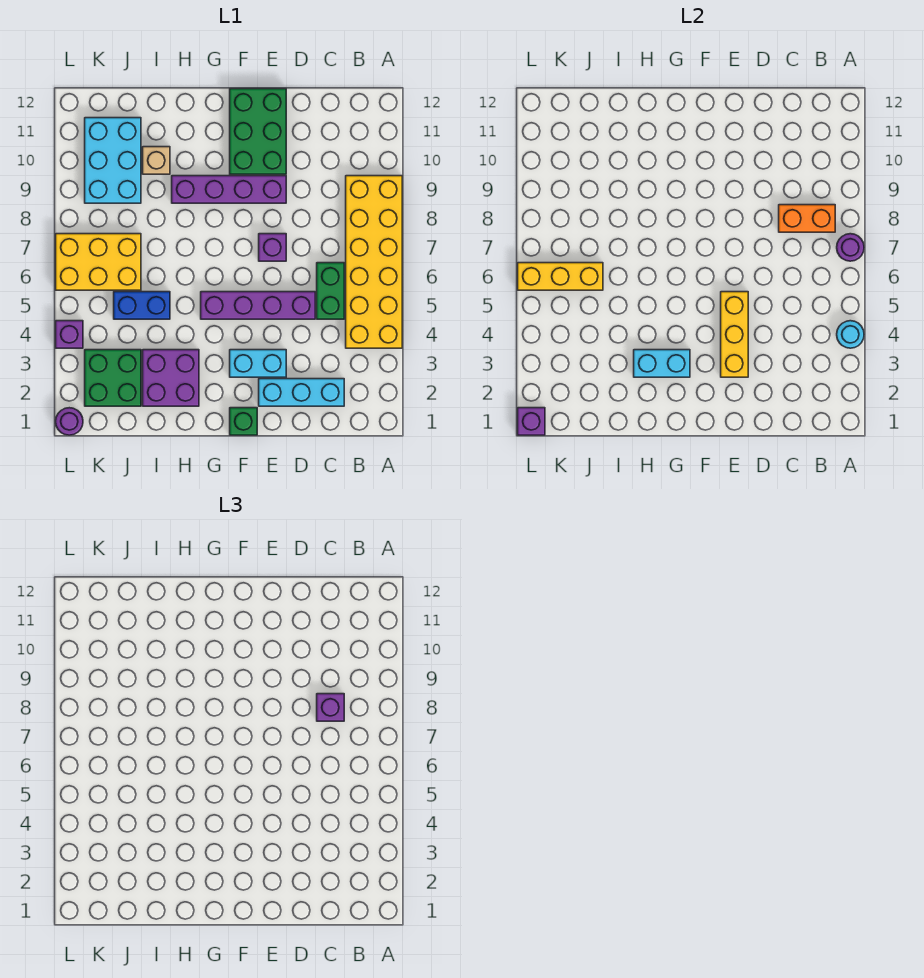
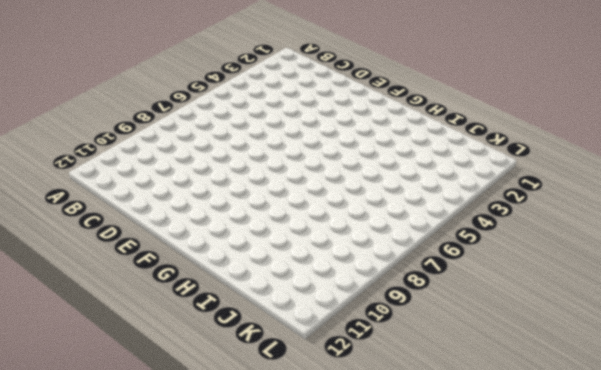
none -> yellow brick A4:B9 level 1
none -> cyan brick C2:E2 level 1
none -> green brick C5:C6 level 1

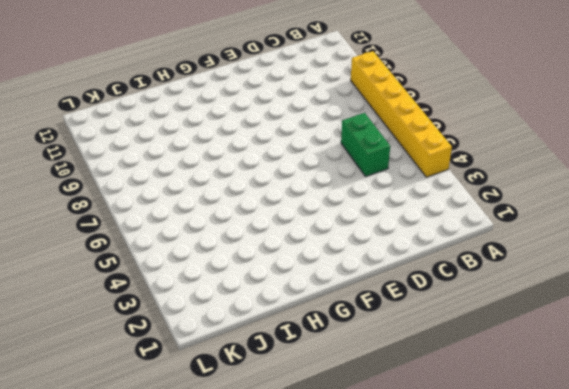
yellow brick A4:A9 level 1 -> yellow brick A4:B9 level 1
none -> cyan brick C2:E2 level 1
none -> purple brick D5:G5 level 1
none -> cyan brick E3:F3 level 1

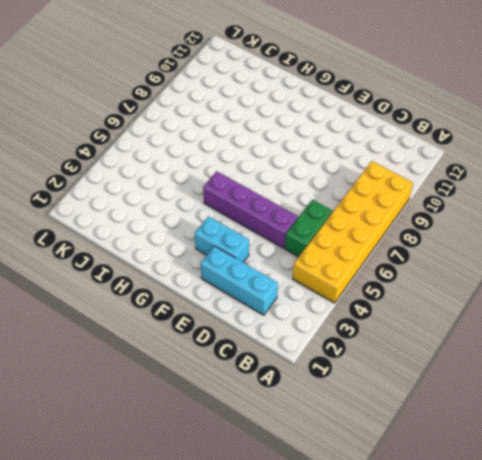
none -> purple brick E7 level 1
none -> purple brick E9:H9 level 1
none -> green brick E10:F12 level 1

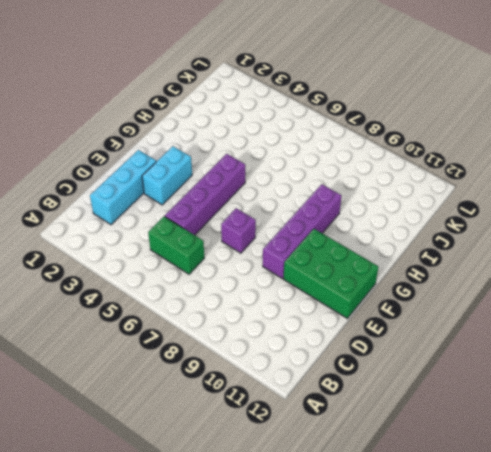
none -> yellow brick A4:B9 level 1
none -> green brick F1 level 1
none -> purple brick H2:I3 level 1

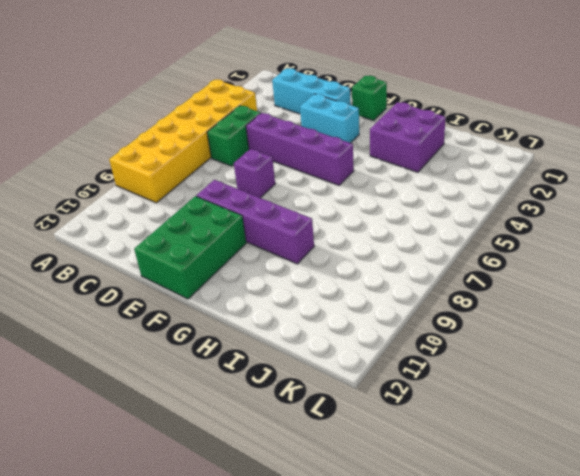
none -> blue brick I5:J5 level 1
none -> tan brick I10 level 1
none -> green brick J2:K3 level 1

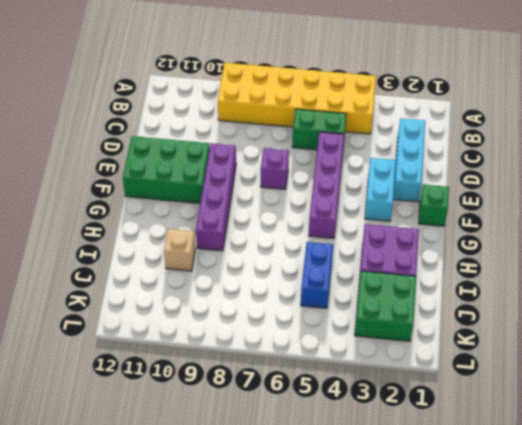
none -> yellow brick J6:L7 level 1
none -> cyan brick J9:K11 level 1
none -> purple round brick L1 level 1

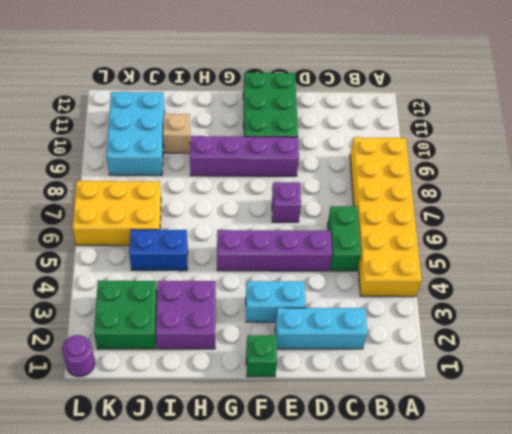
none -> purple brick L4 level 1
none -> cyan round brick A4 level 2
none -> purple round brick A7 level 2

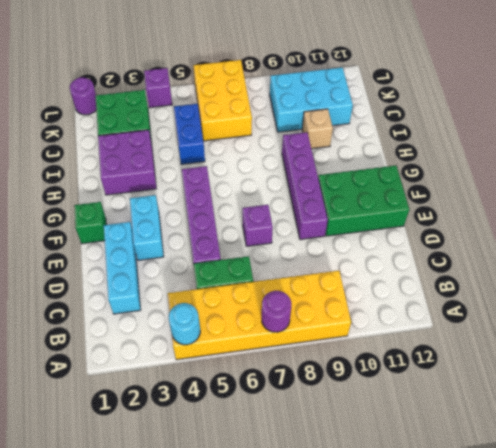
none -> orange brick B8:C8 level 2
none -> yellow brick E3:E5 level 2
none -> cyan brick G3:H3 level 2

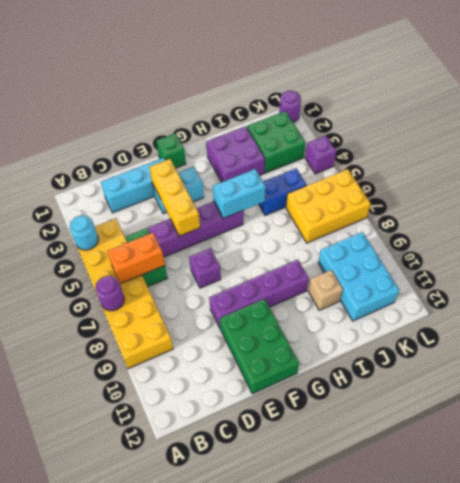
orange brick B6:C6 level 2 -> orange brick B8:C8 level 2
cyan brick G5:H5 level 2 -> cyan brick G3:H3 level 2
none -> yellow brick J6:L6 level 2
none -> purple brick L1 level 2
none -> purple brick C8 level 3

